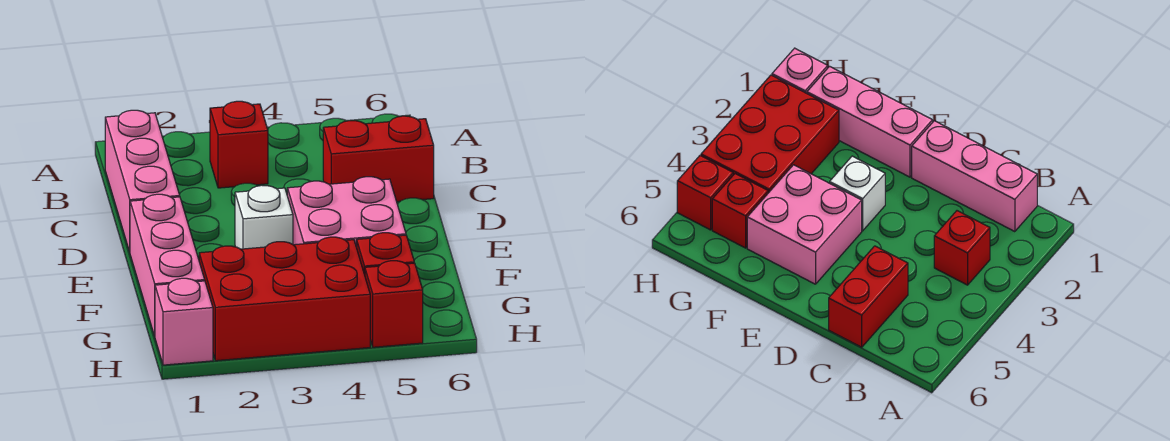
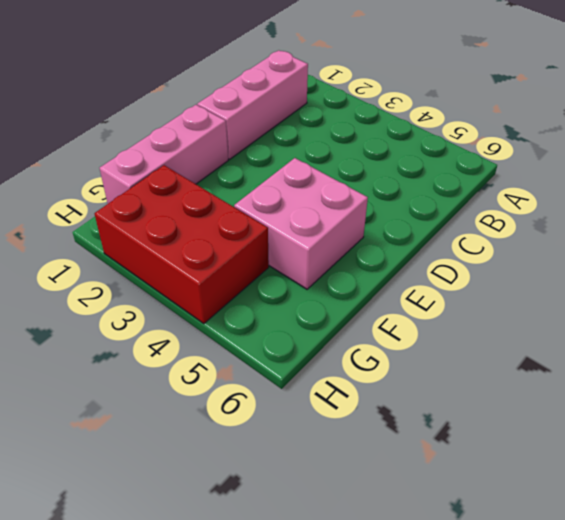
none -> red brick B3 level 1
none -> red brick C5:C6 level 1

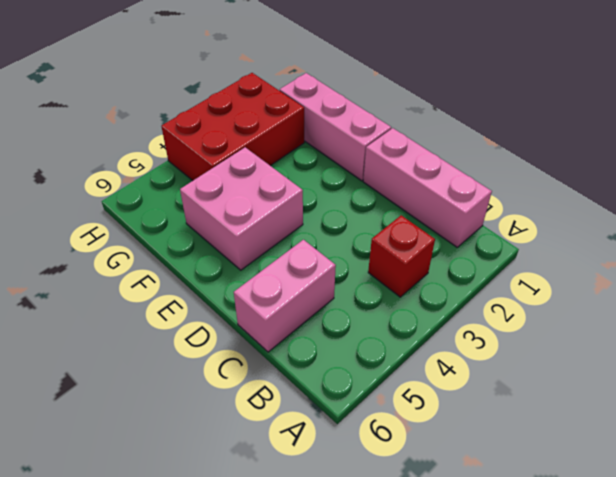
pink brick C5:C6 level 1 -> red brick C5:C6 level 1
none -> white brick E3 level 1
none -> red brick G5 level 1

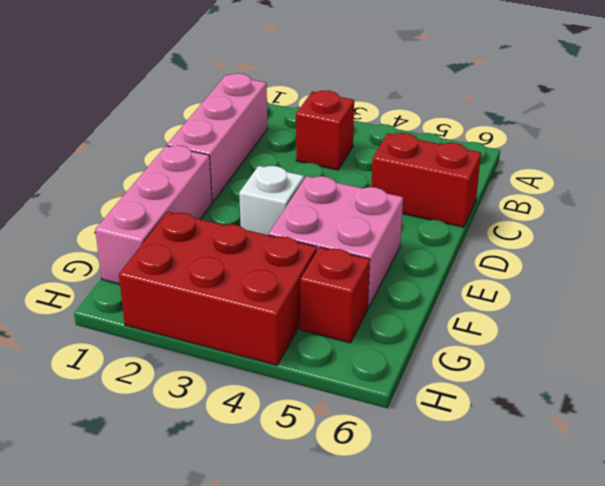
none -> pink brick H1 level 1
none -> red brick H5 level 1

